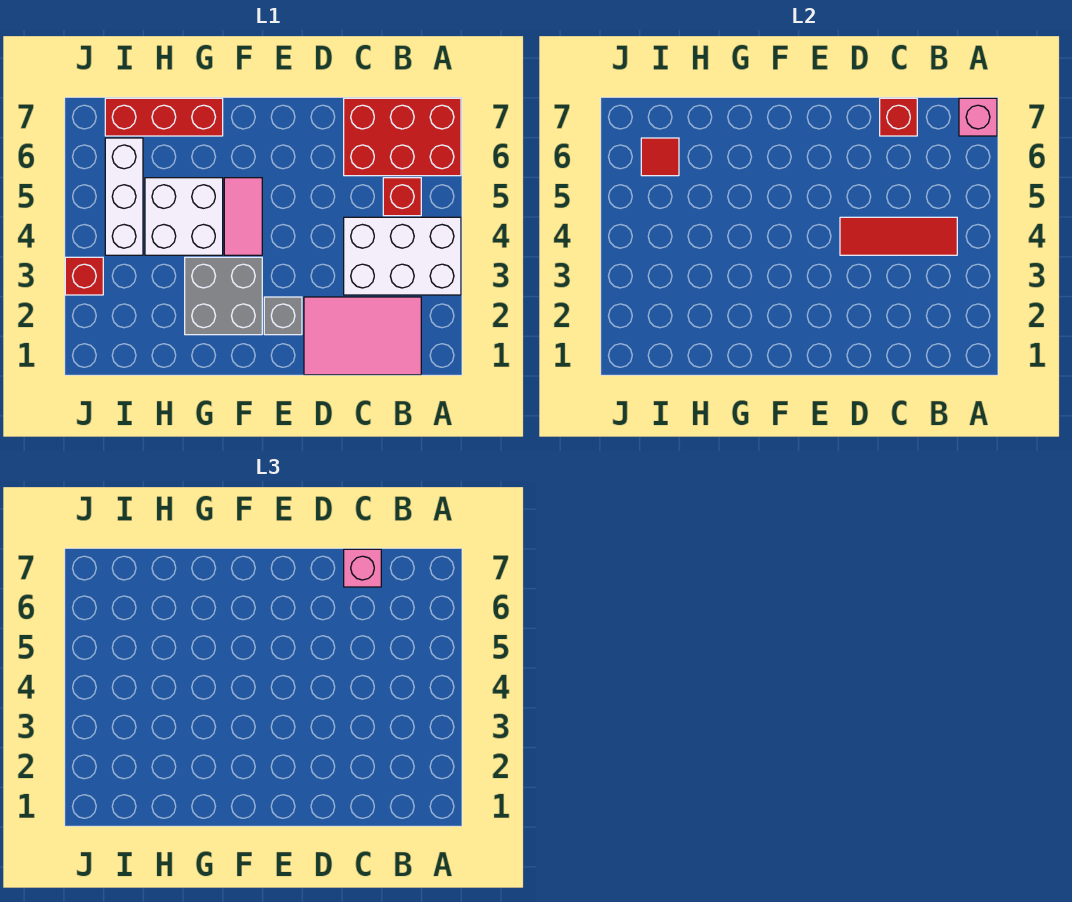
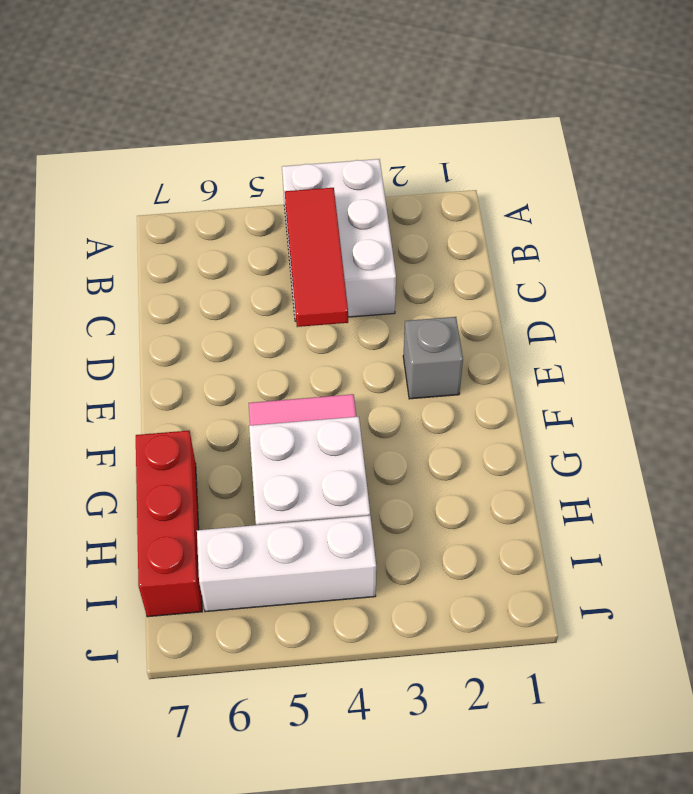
none -> red brick A6:C7 level 1
none -> pink tile B1:D2 level 1
none -> red brick B5 level 1

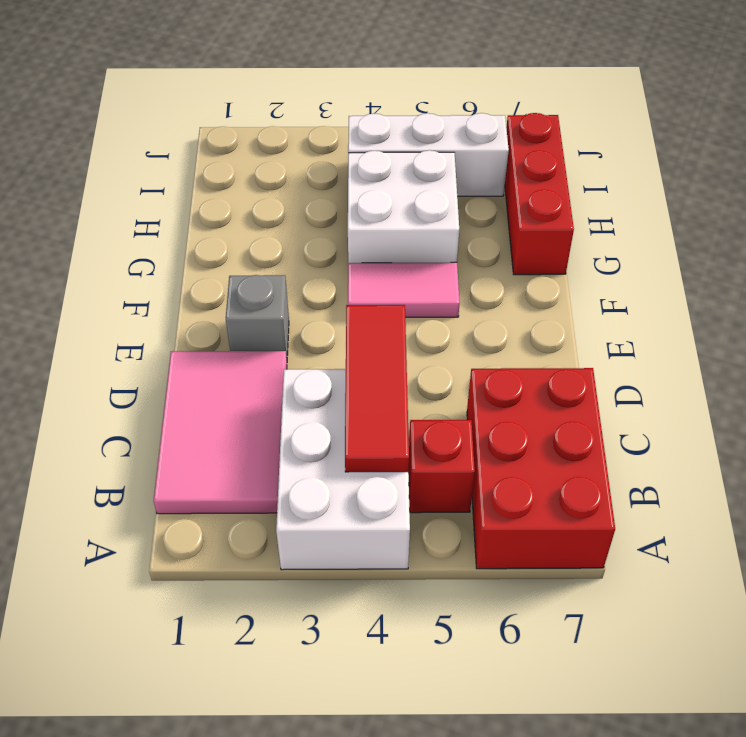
none -> grey brick F2:G3 level 1
none -> red brick J3 level 1
none -> pink brick A7 level 2

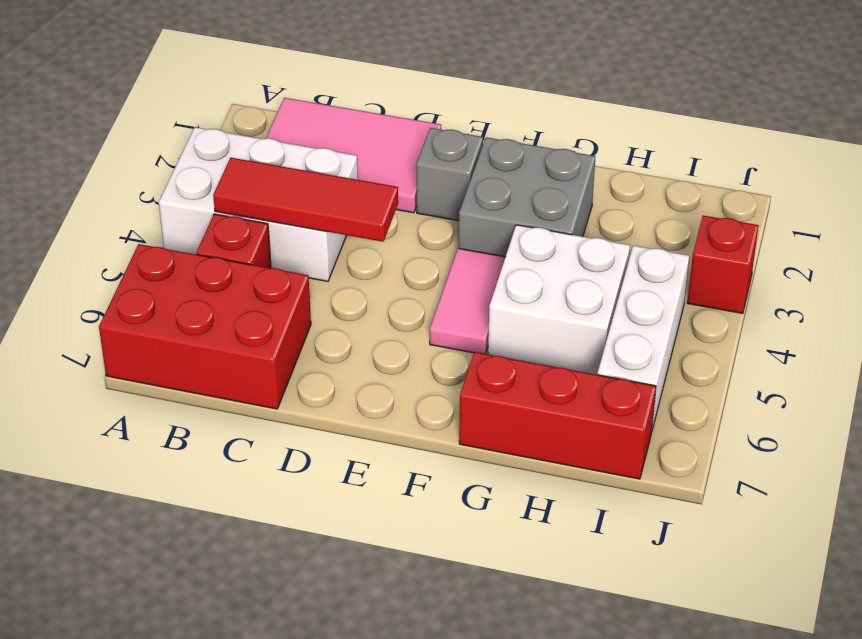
none -> pink brick A7 level 2
none -> red brick C7 level 2
none -> red tile I6 level 2

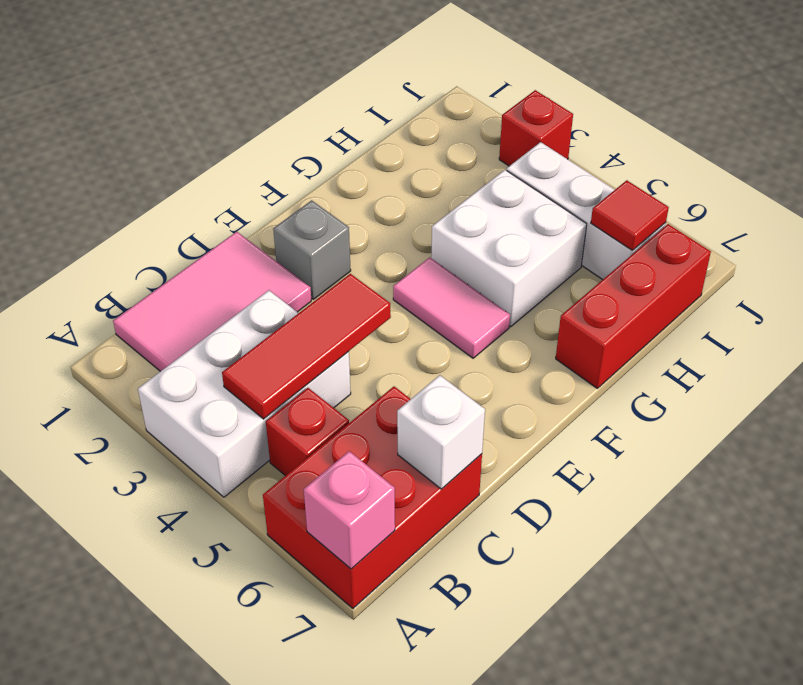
white brick C7 level 2 -> red brick C7 level 2
none -> grey brick F2:G3 level 1
none -> pink brick C7 level 3

